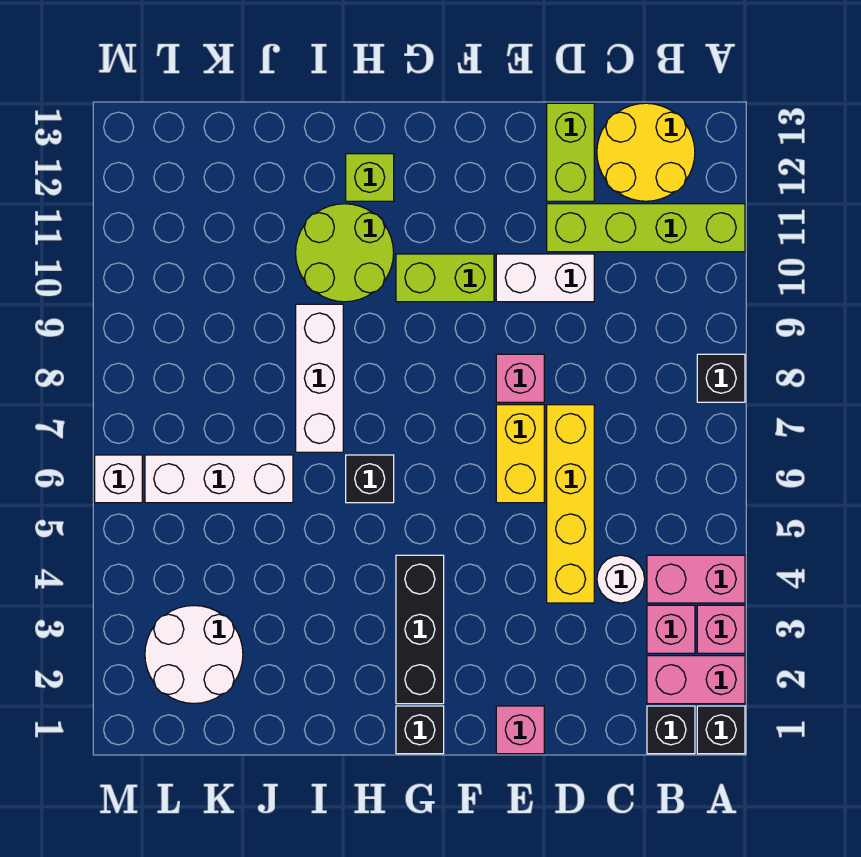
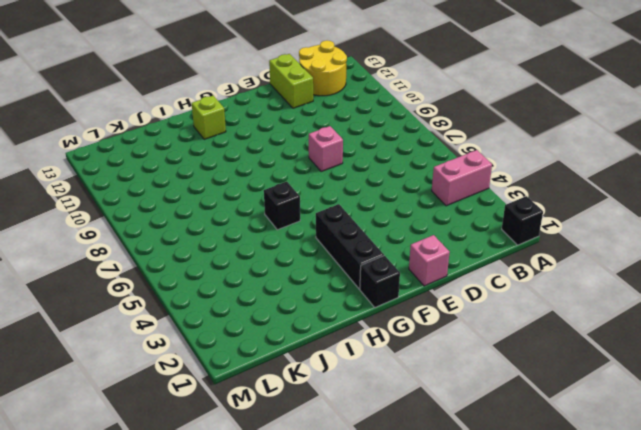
none -> pink brick A2:B2 level 1
none -> pink brick A3 level 1
none -> black brick A8 level 1

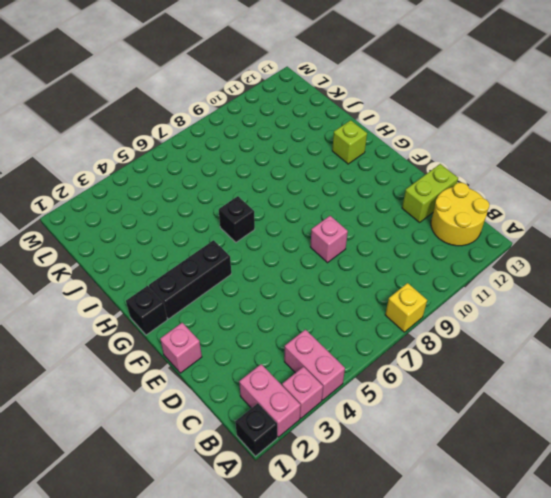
yellow brick A8 level 1 -> black brick A8 level 1
none -> lime brick A11:D11 level 1
none -> black brick B1 level 1
none -> pink brick B3 level 1

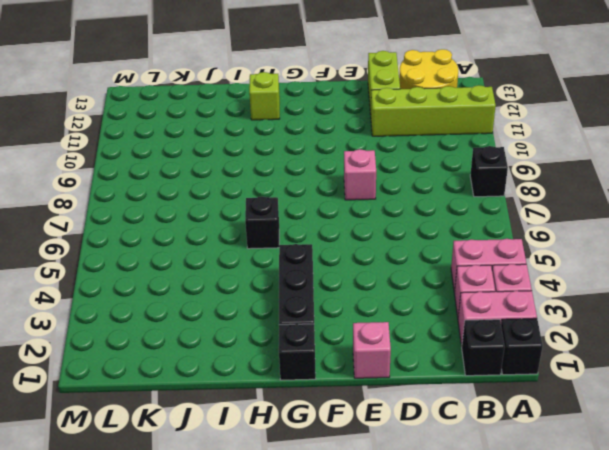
none -> white round brick C4 level 1
none -> yellow brick D4:D7 level 1
none -> white brick D10:E10 level 1

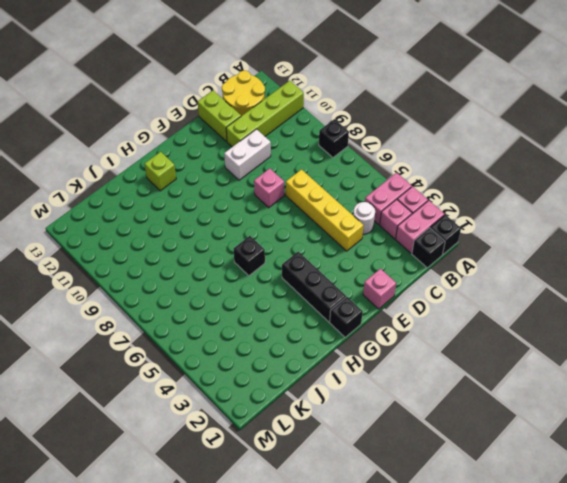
none -> yellow brick E6:E7 level 1
none -> lime brick F10:G10 level 1
none -> lime round brick H10:I11 level 1

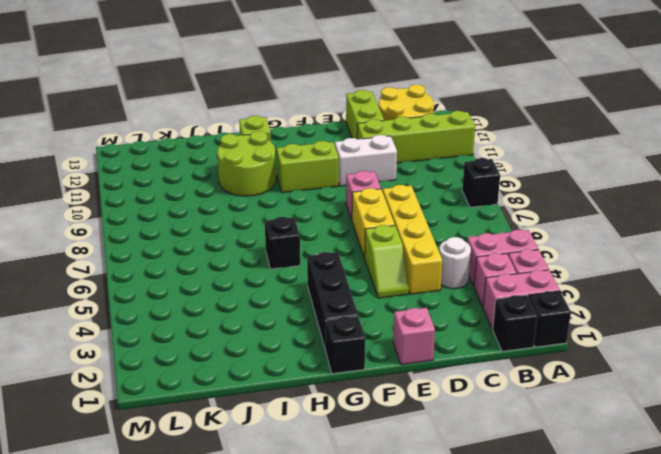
lime slope E4:E5 level 1 top 5 -> none
none -> white brick I7:I9 level 1
none -> white brick J6:L6 level 1
none -> white round brick K2:L3 level 1

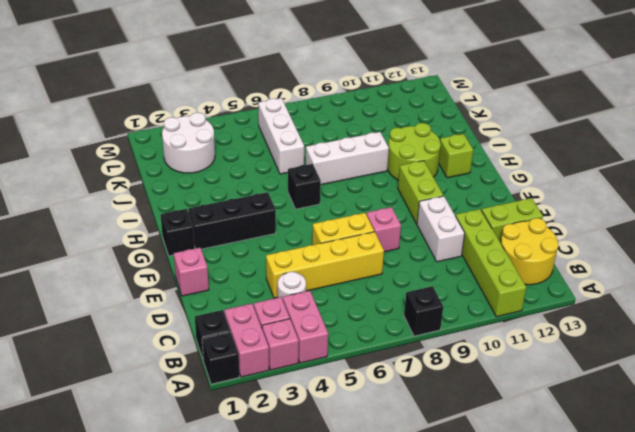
none -> white brick M6 level 1

